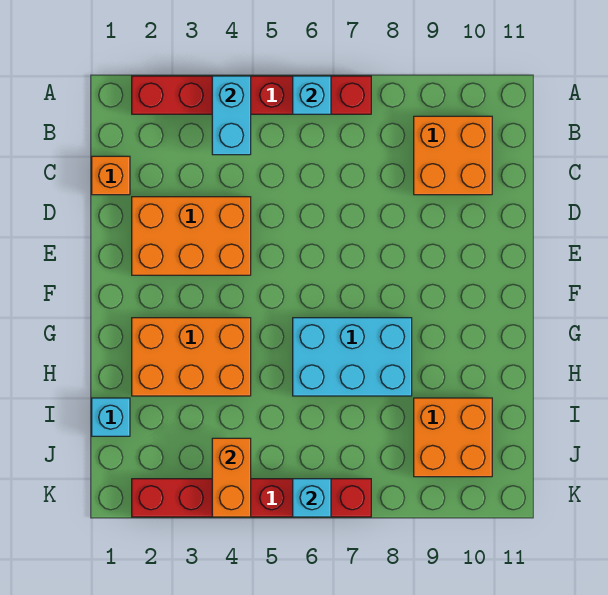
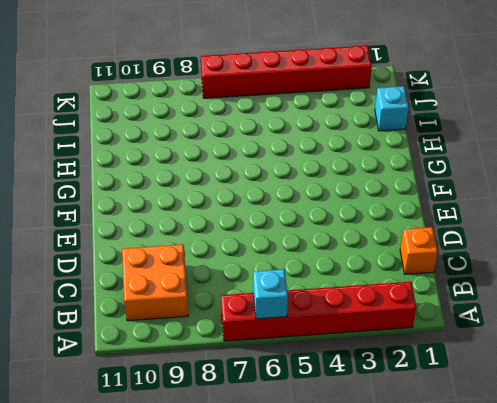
none -> orange brick D2:E4 level 1
none -> orange brick G2:H4 level 1
none -> cyan brick G6:H8 level 1

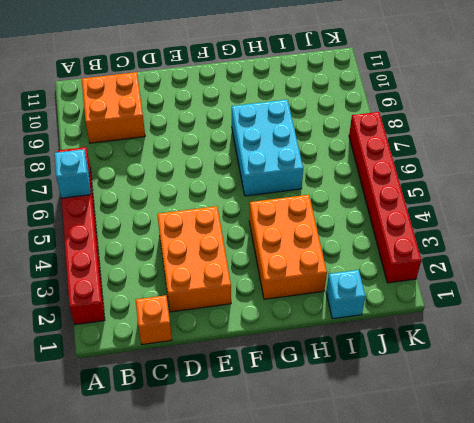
none -> orange brick I9:J10 level 1
none -> cyan brick A4:B4 level 2
none -> orange brick J4:K4 level 2

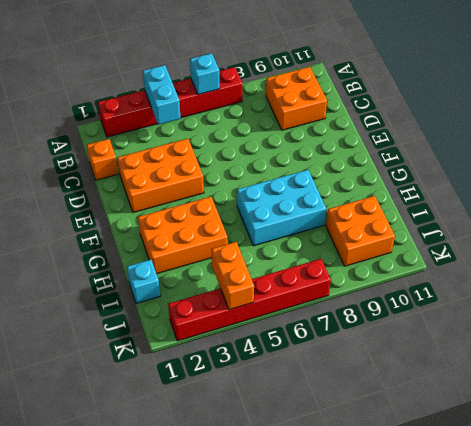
none -> cyan brick K6 level 2

